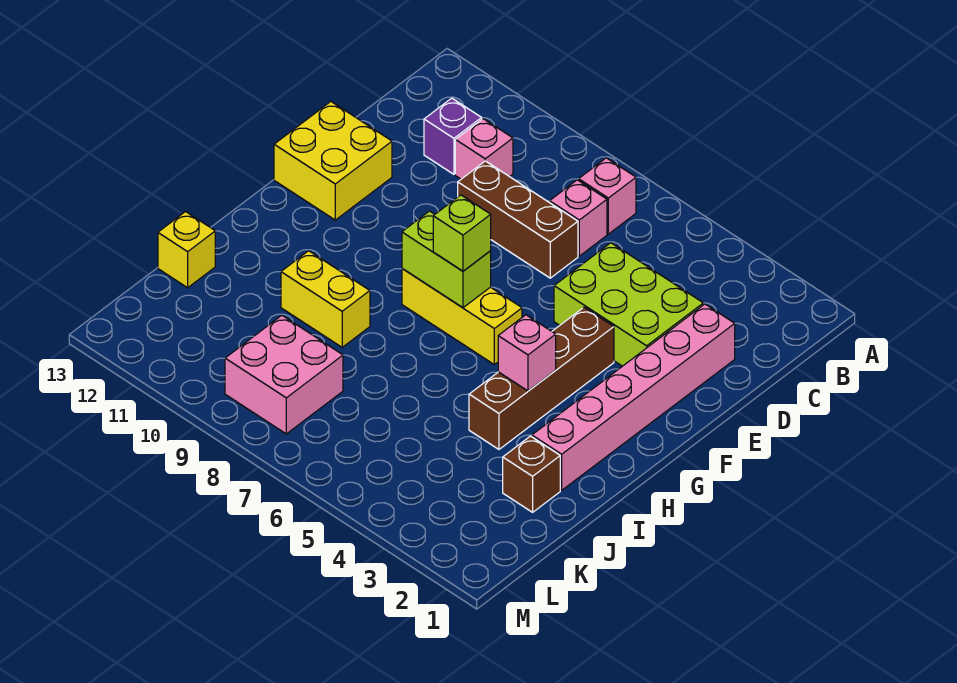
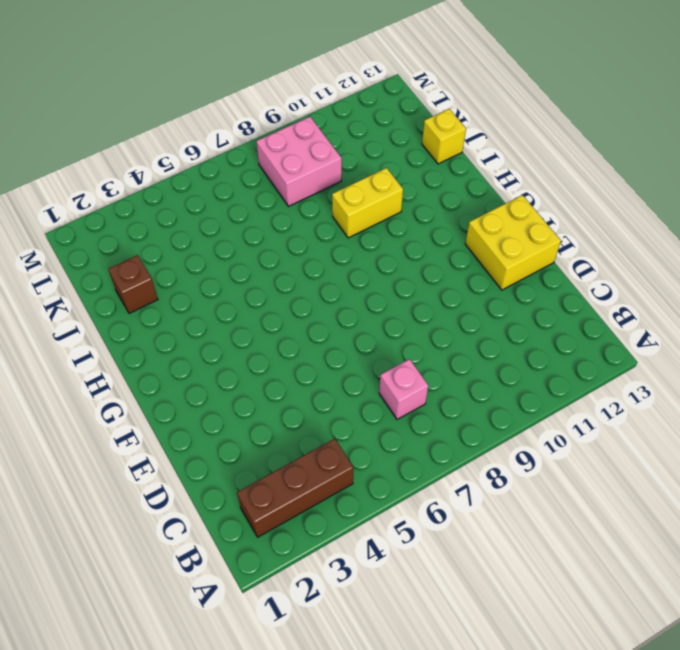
brown brick B2:B4 level 1 -> brown brick D7:D9 level 1
none -> pink brick B7 level 1
none -> pink brick C10 level 1
none -> purple brick C11 level 1

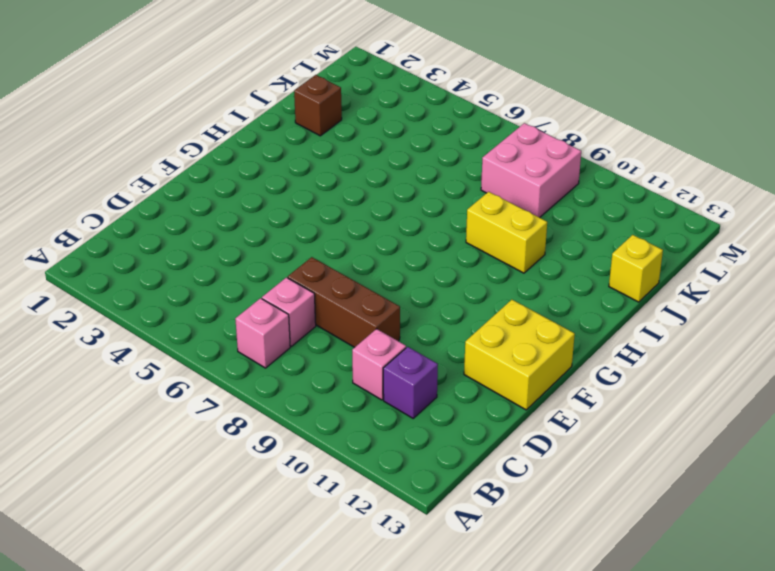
none -> pink brick D2:I2 level 1
none -> lime brick D3:E5 level 1
none -> brown brick F4:I4 level 1

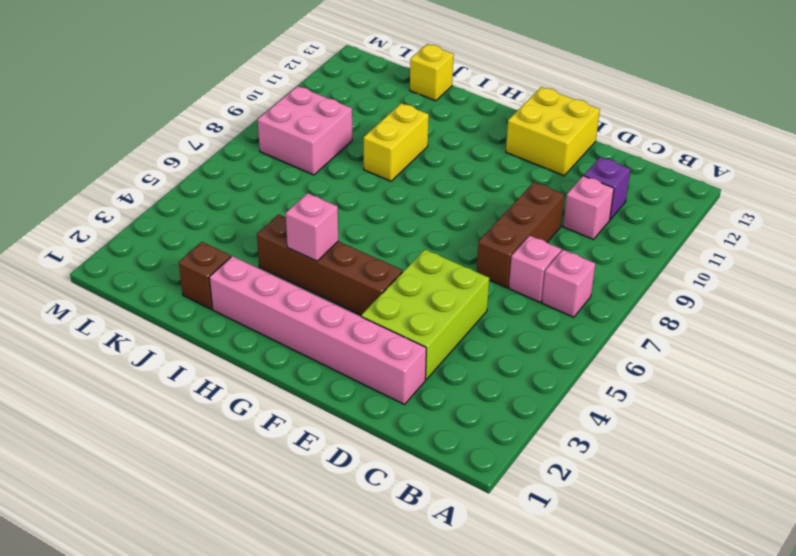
none -> yellow brick G6:G8 level 1
none -> lime brick G7:G8 level 2
none -> lime brick G7 level 3

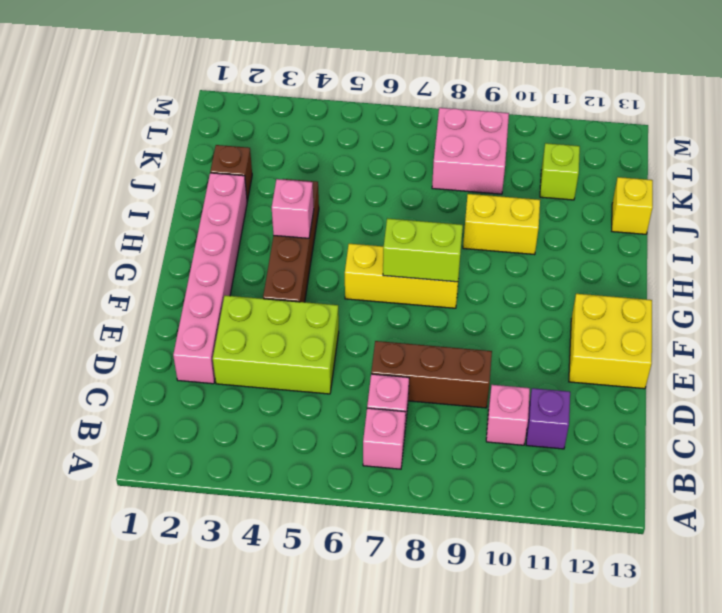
lime brick K11 level 1 -> lime brick G7 level 3

